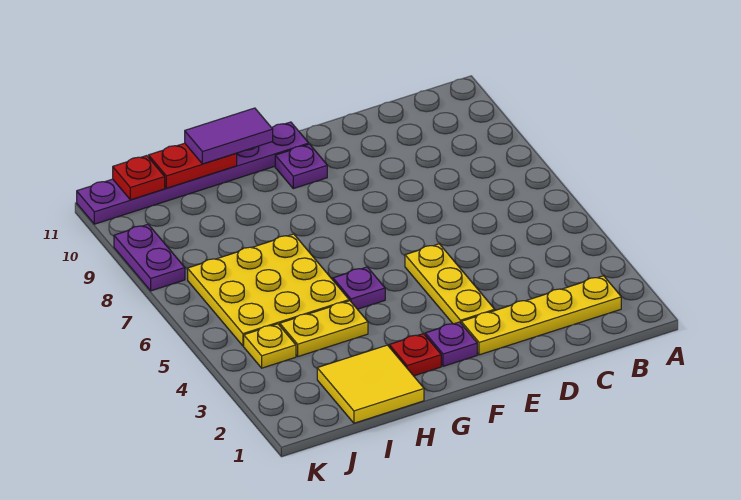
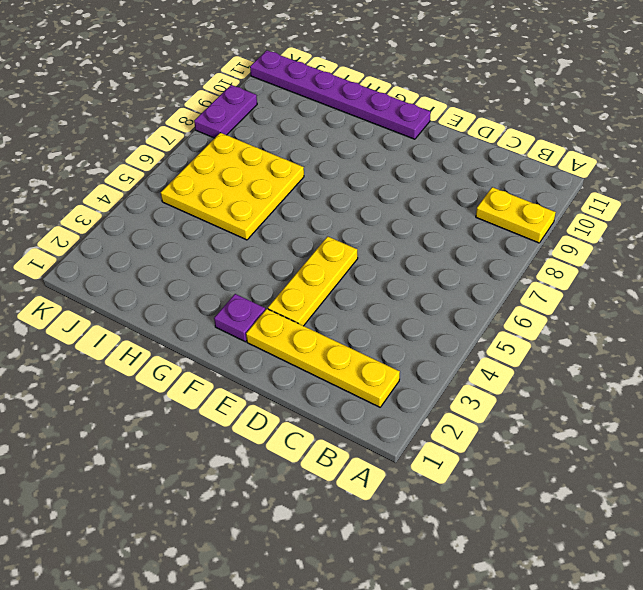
yellow plate A9:B9 level 1 -> yellow plate H4:I4 level 1
none -> purple plate F10 level 1
none -> red plate G2 level 1
none -> purple plate G5 level 1

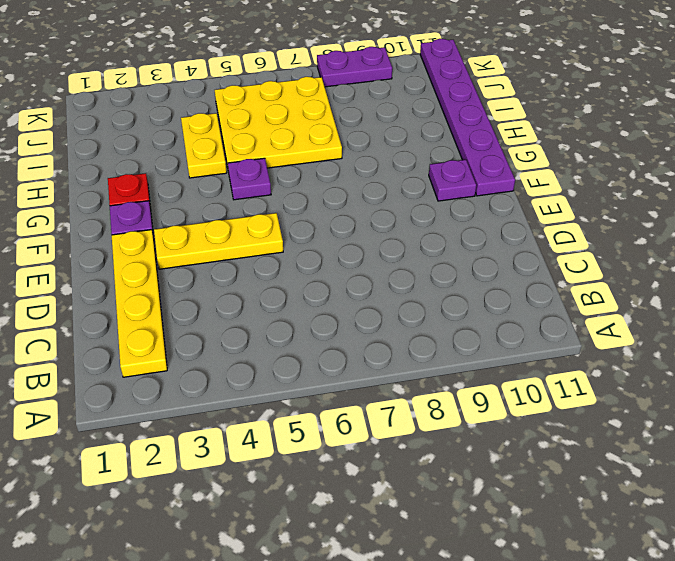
none -> yellow tile H1:I2 level 1
none -> yellow plate J4 level 1
none -> red plate H11:I11 level 2

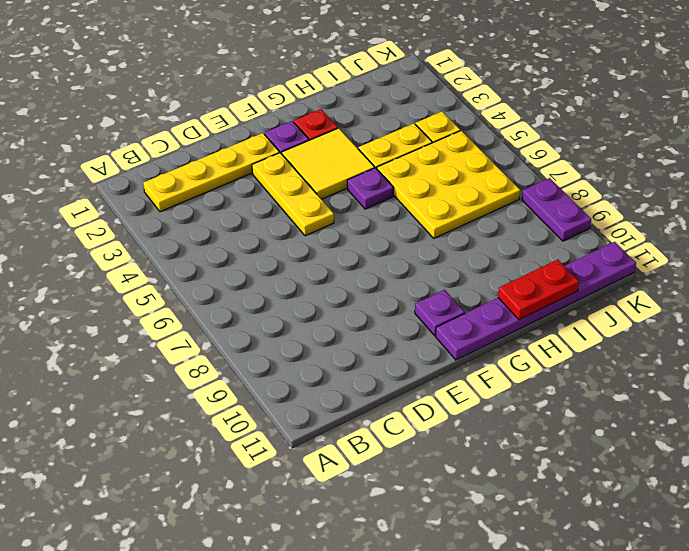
yellow tile F3:G4 level 1 -> yellow tile H1:I2 level 1
none -> red plate J11 level 2
none -> purple tile G11:H11 level 3

